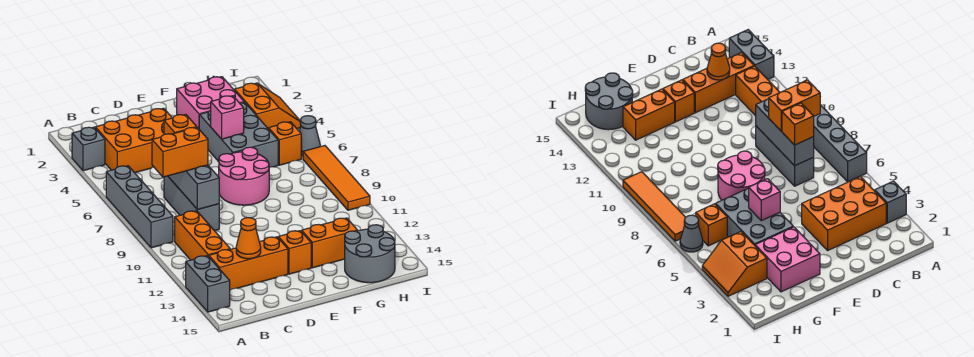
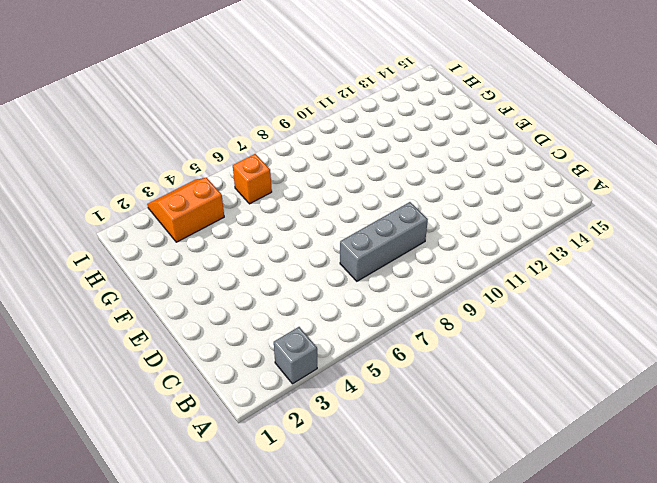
none -> grey brick A6:A9 level 1
none -> grey brick A13:A14 level 1
none -> orange brick B3:D4 level 1

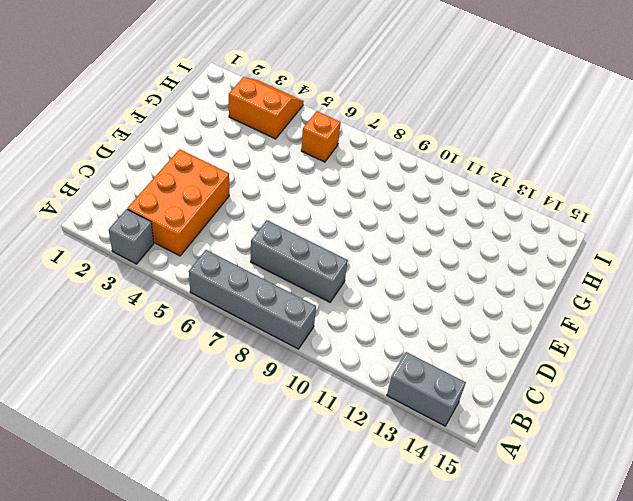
none -> orange brick B10:B12 level 1
none -> orange brick B13:D13 level 1
none -> pink round brick E7:F8 level 1

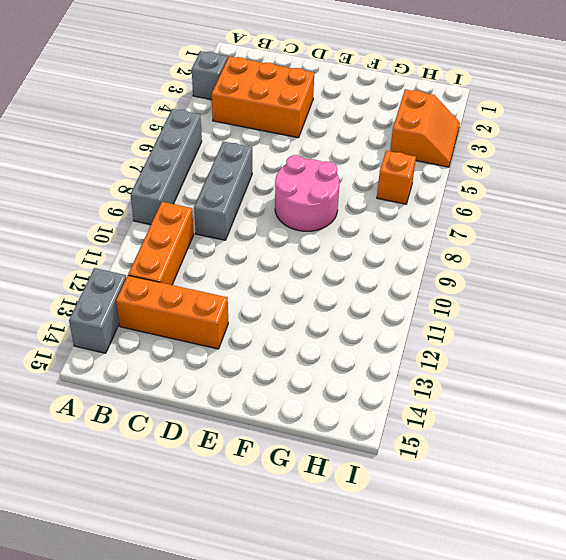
none -> orange brick E13 level 1
none -> pink brick F2:G3 level 1
none -> grey brick F4:G6 level 1

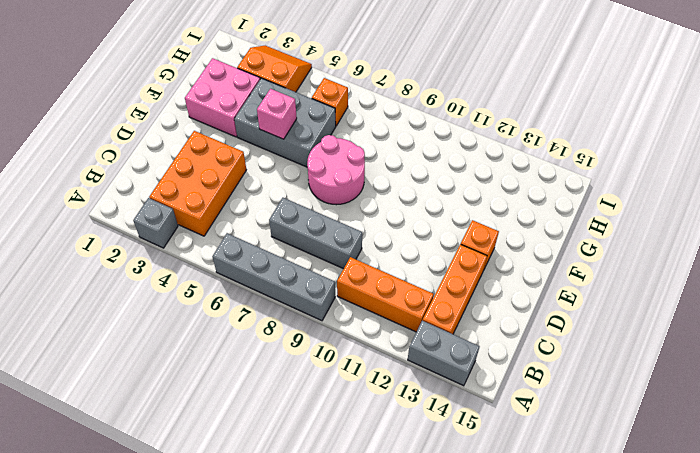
none -> orange brick F13:G13 level 1
none -> grey round brick G14:H15 level 1
none -> grey cone I6 level 1

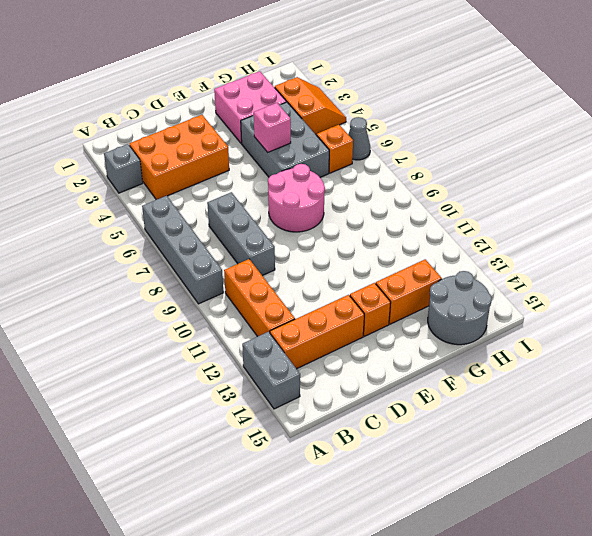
none -> orange tile I7:I10 level 1
none -> grey brick C7:C9 level 2
none -> orange cone C13 level 2

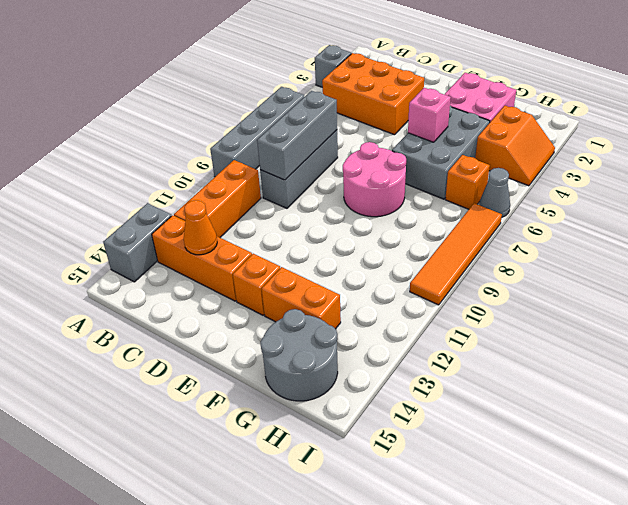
none -> orange brick B8:C8 level 3
none -> orange brick C7 level 3

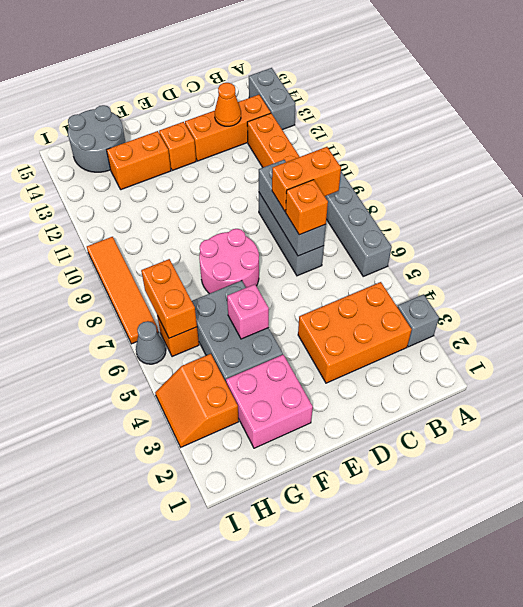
orange brick H6:H7 level 2 -> none

